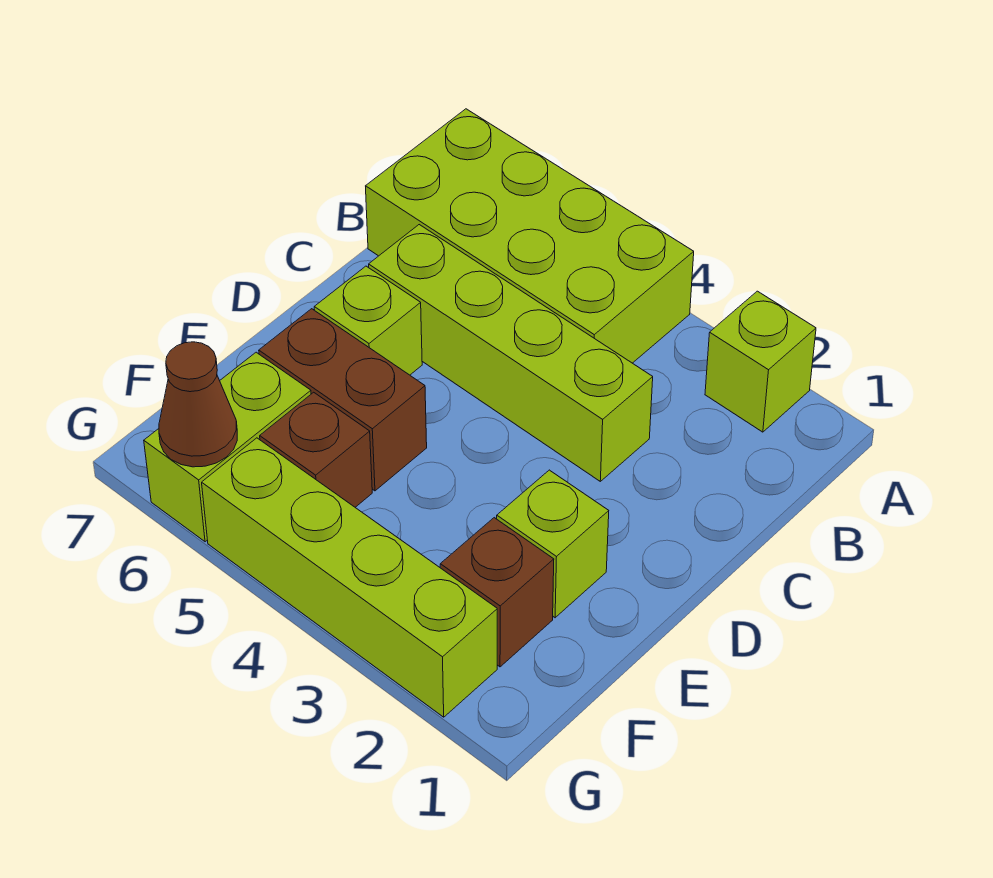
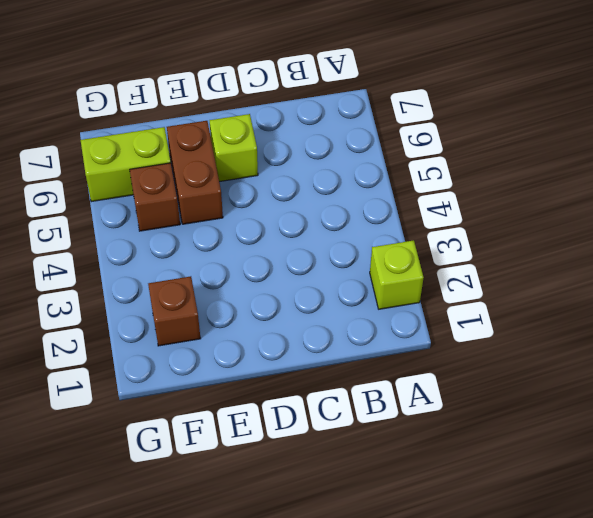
none -> lime brick A4:B7 level 1
none -> lime brick C3:C6 level 1

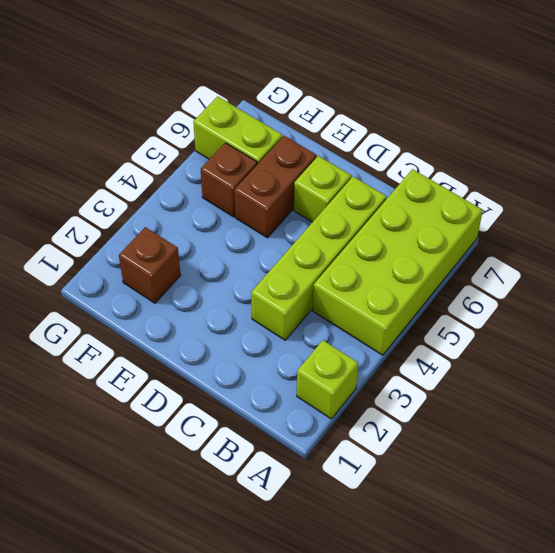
none -> lime brick E2 level 1
none -> lime brick G2:G5 level 1

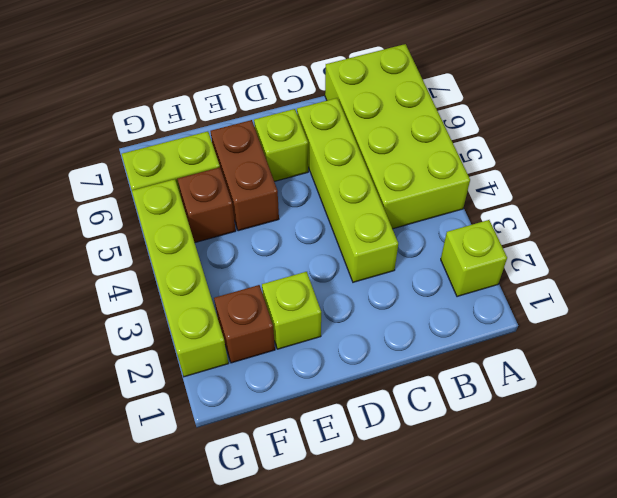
none -> brown cone G6 level 2

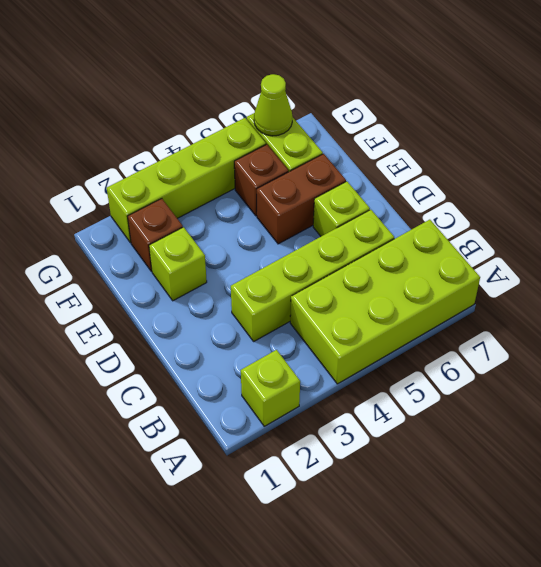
lime cone G6 level 2 -> brown cone G6 level 2

